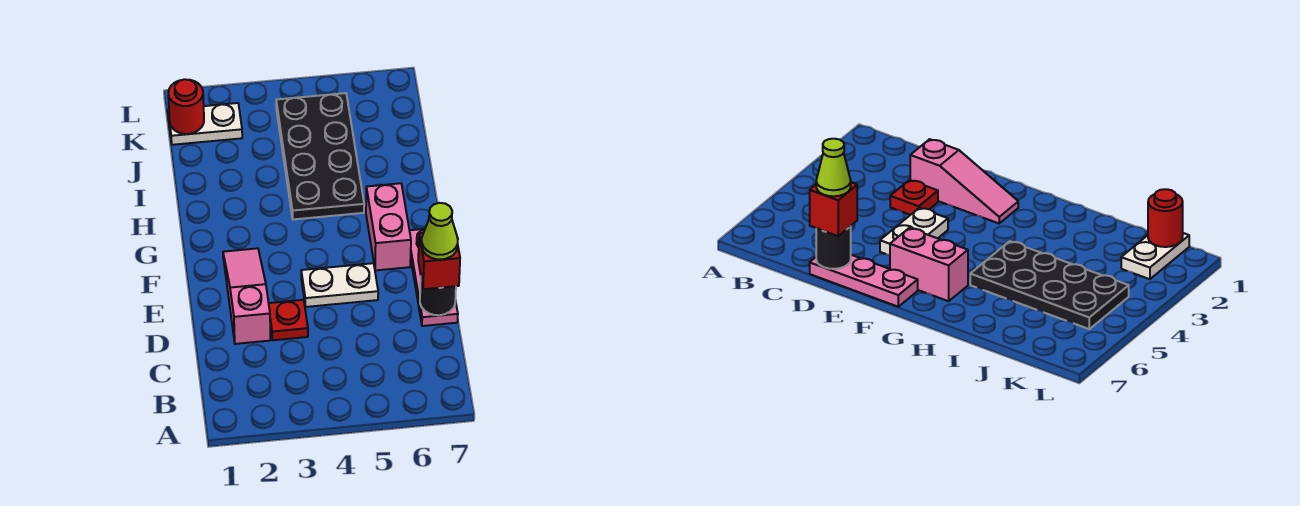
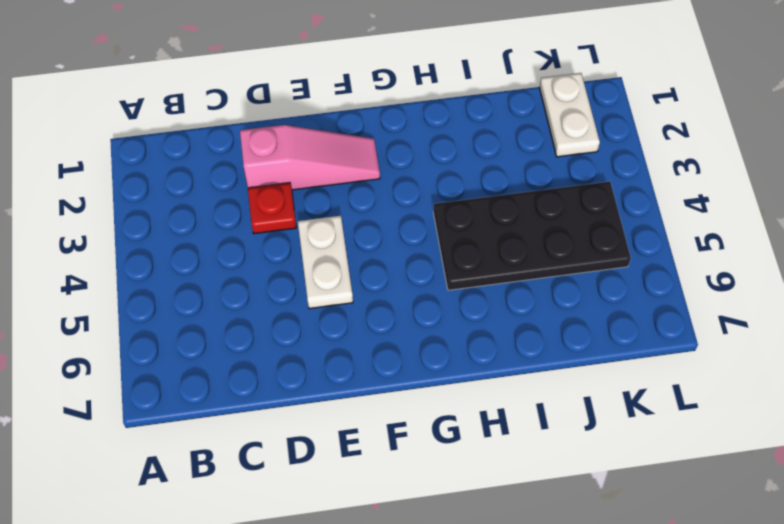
none -> pink plate D7:F7 level 1
none -> pink brick F6:G6 level 1

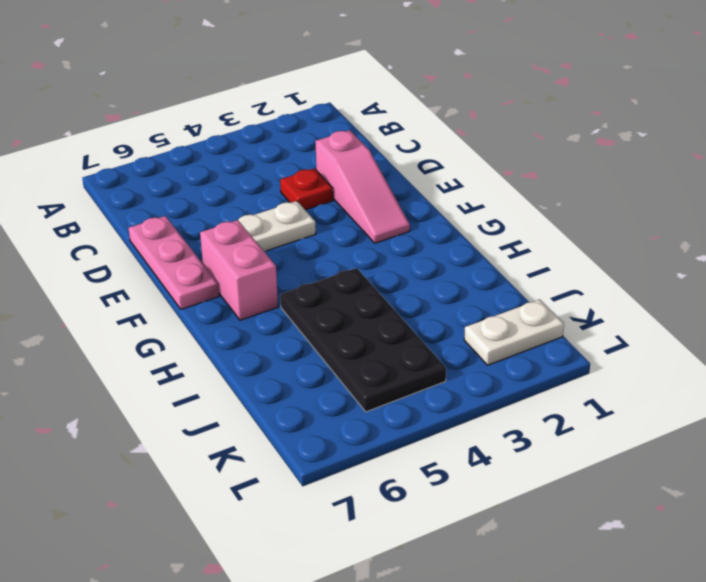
none -> black round brick D7 level 2
none -> red round brick K1 level 2

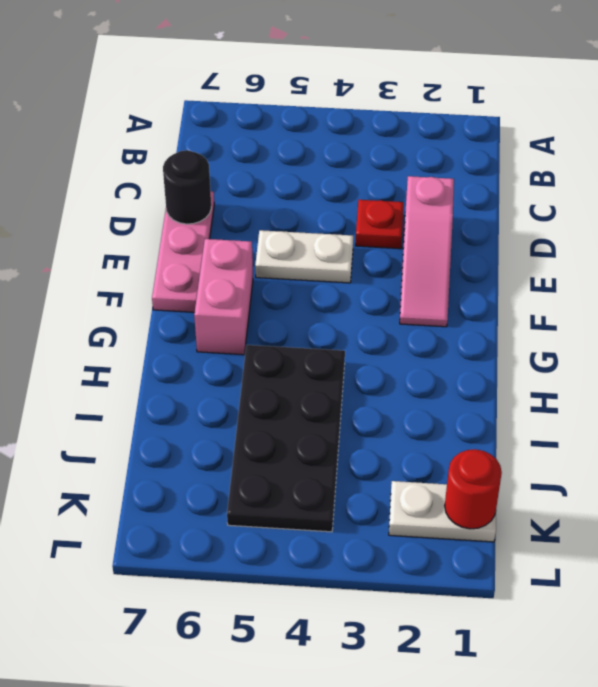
none -> red brick D7 level 3
none -> lime cone D7 level 4

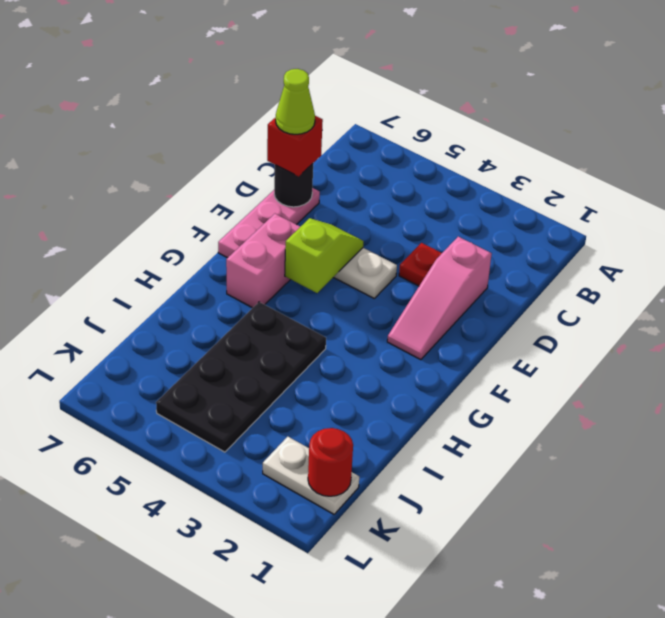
lime slope E5:F5 level 2 top F -> none

